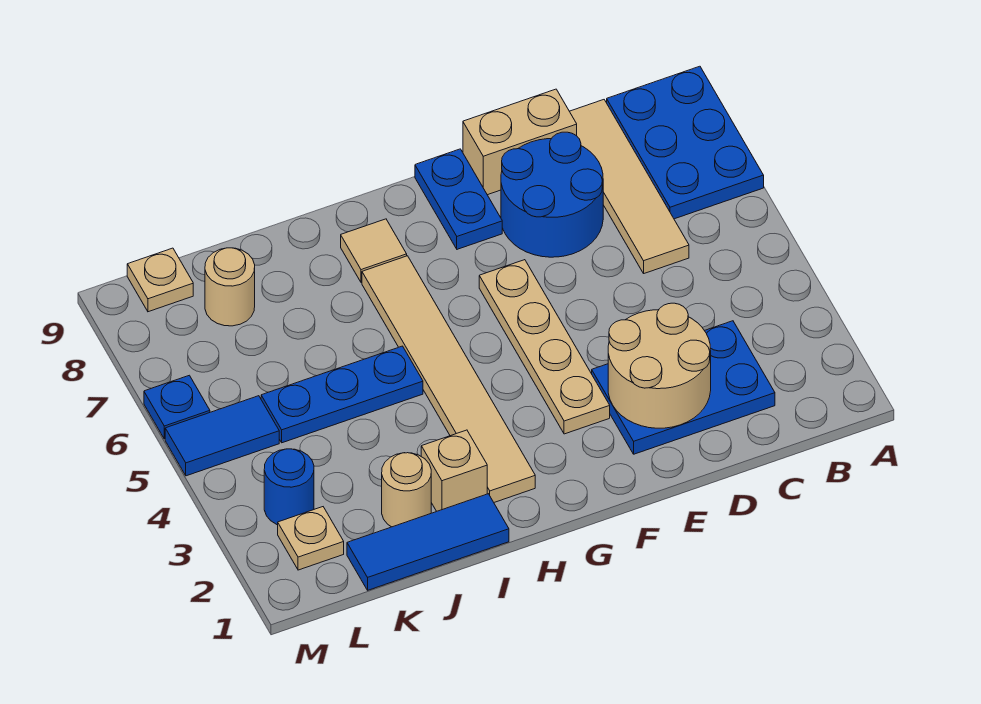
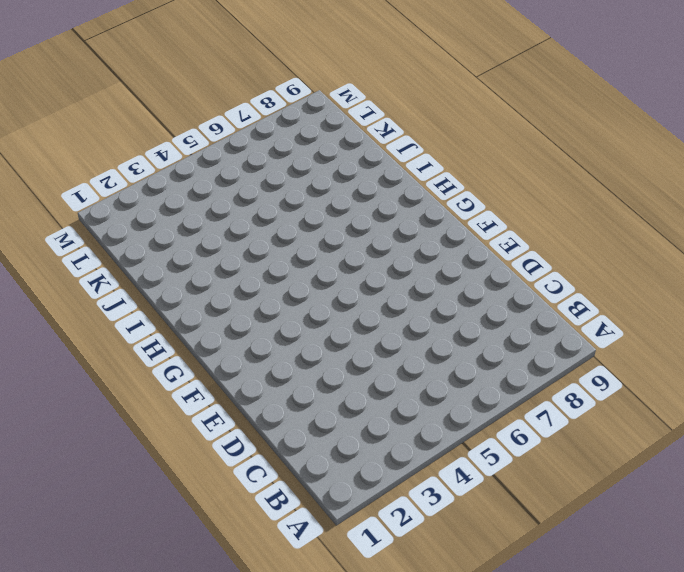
none -> blue plate A7:B9 level 1
none -> blue plate C2:E3 level 1
none -> tan tile C6:C9 level 1

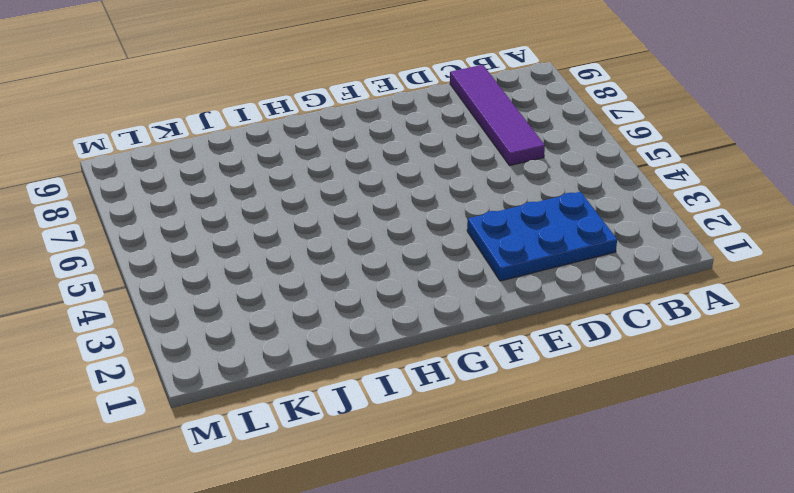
purple tile C6:C9 level 1 -> tan tile C6:C9 level 1
none -> blue plate A7:B9 level 1
none -> blue round brick D7:E8 level 1
none -> tan brick D9:E9 level 1

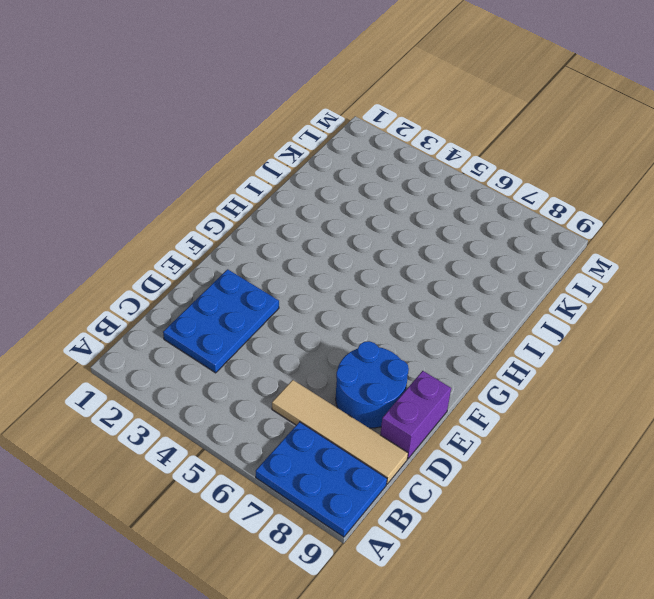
purple brick D9:E9 level 1 -> tan brick D9:E9 level 1
none -> tan plate F3:F6 level 1
none -> blue plate F8:F9 level 1
none -> tan tile H2:H7 level 1

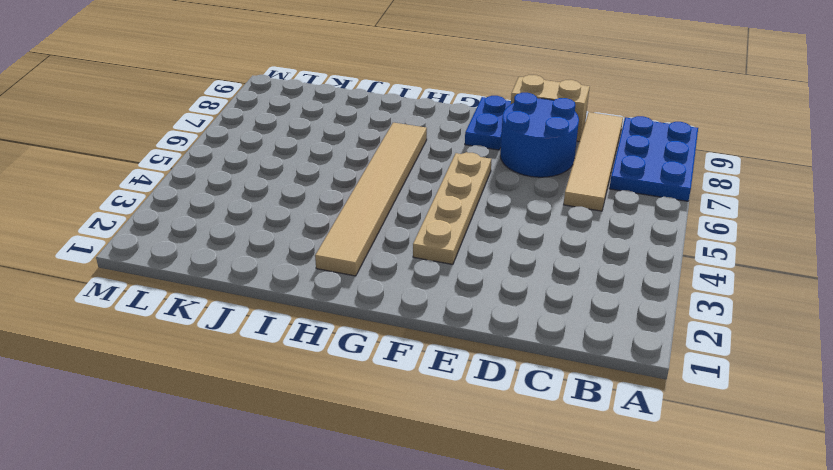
none -> blue plate C2:E3 level 1
none -> tan tile H8 level 1
none -> blue tile I1:K1 level 1

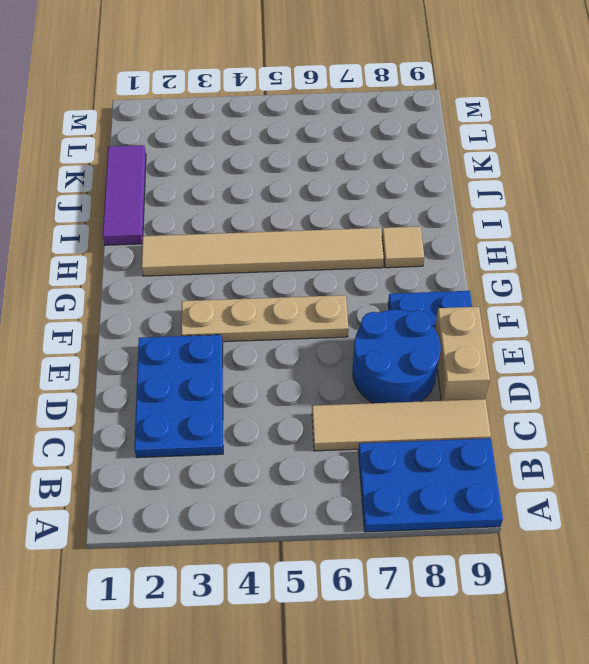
purple tile I1:K1 level 1 -> blue tile I1:K1 level 1
none -> tan brick I2 level 1
none -> blue plate I5:K5 level 1
none -> tan round brick J2 level 1

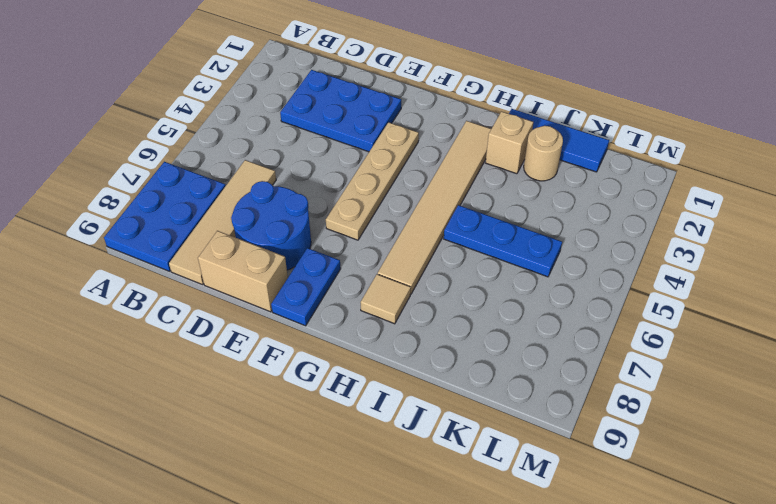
none -> tan round brick K8 level 1
none -> tan plate L2 level 1
none -> blue round brick L3 level 1

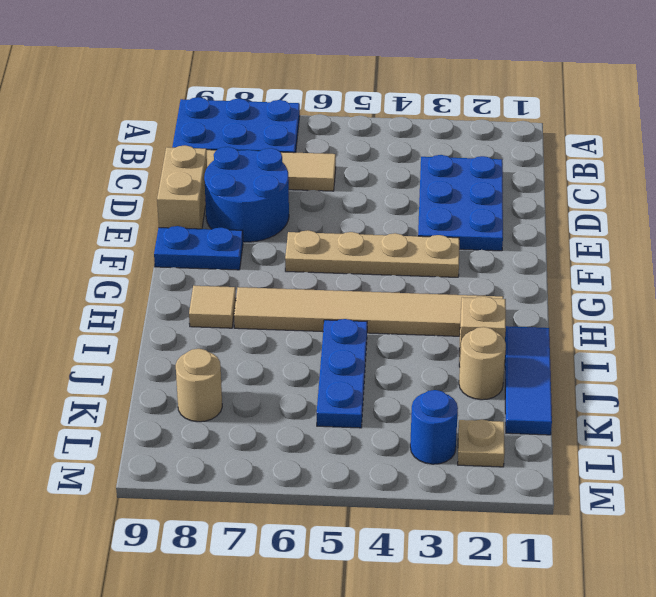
none -> blue tile L5:M5 level 1
none -> tan plate L9 level 1
none -> blue plate M6 level 1

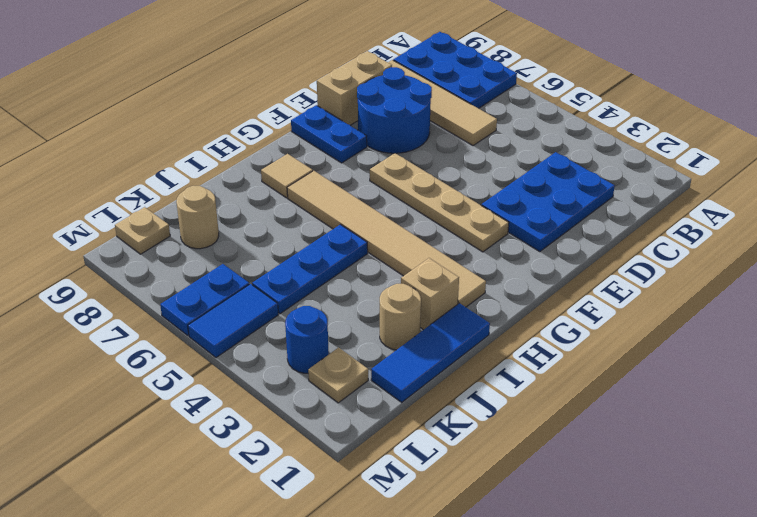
blue plate L6:M6 level 1 -> blue plate M6 level 1
none -> tan round brick D2:E3 level 2

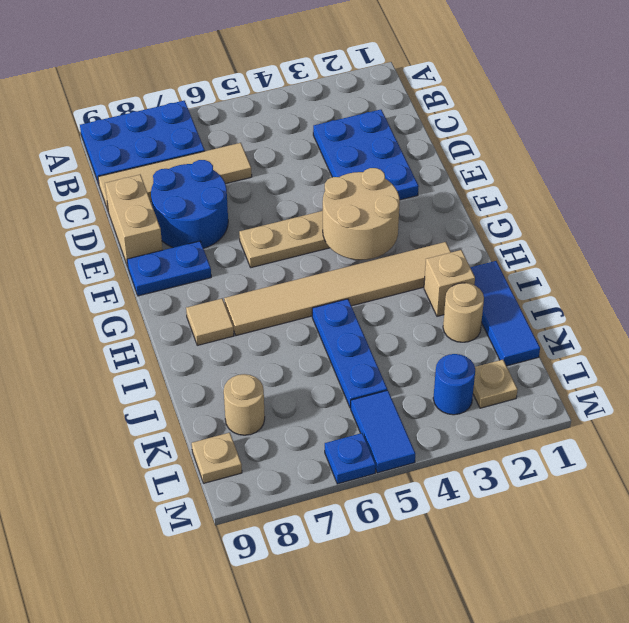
tan round brick F3:G4 level 2 -> tan round brick D2:E3 level 2

